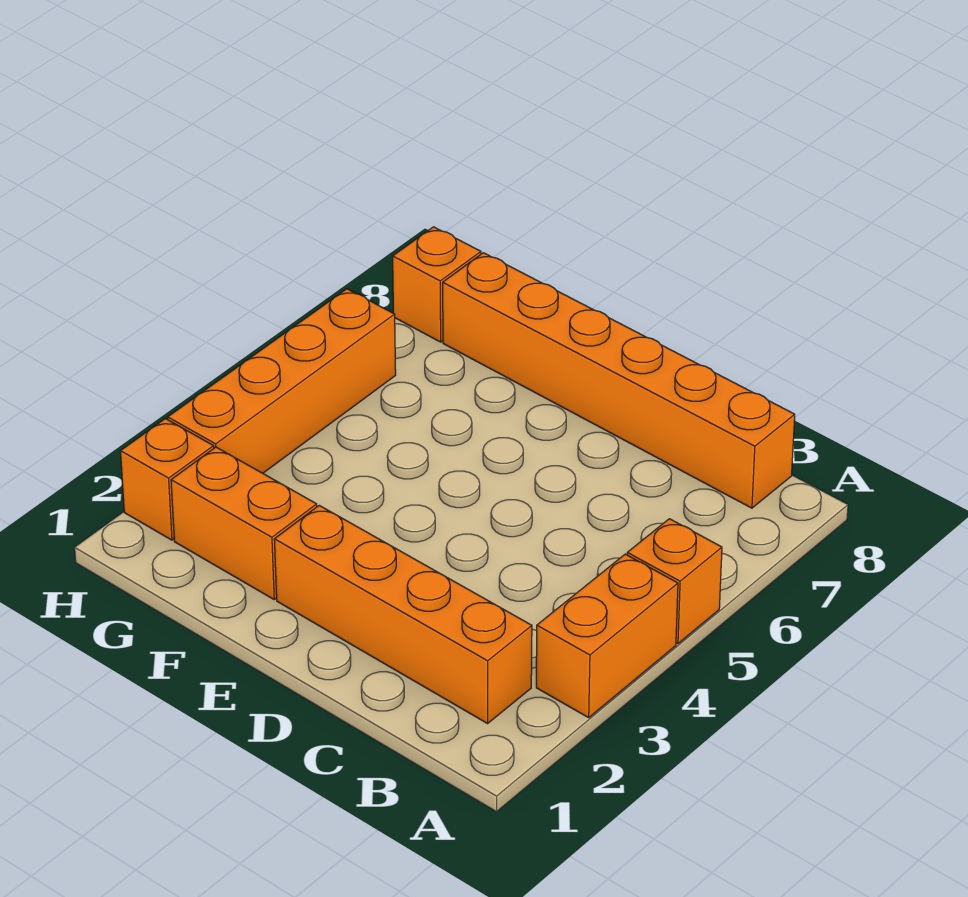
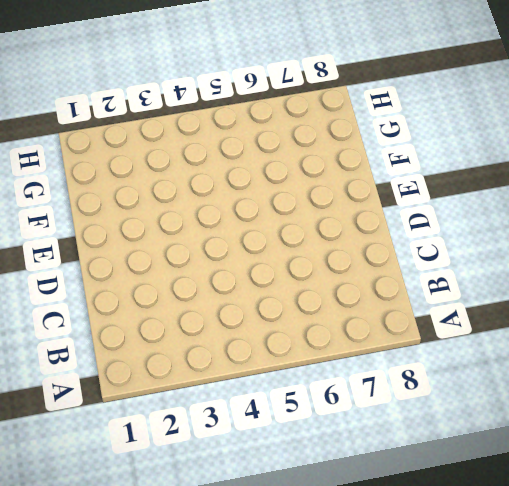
none -> orange brick A3:A4 level 1
none -> orange brick A5 level 1

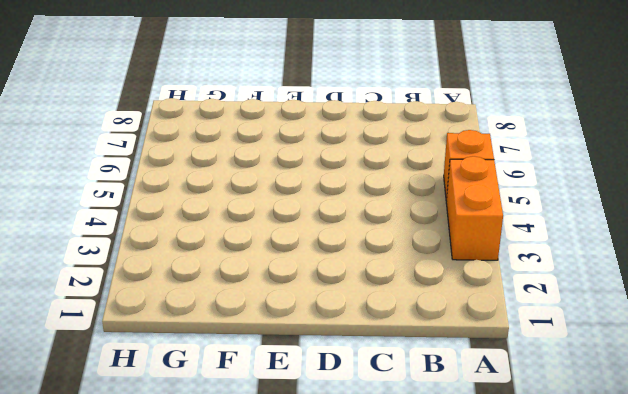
none -> orange brick B2:E2 level 1
none -> orange brick B8:G8 level 1

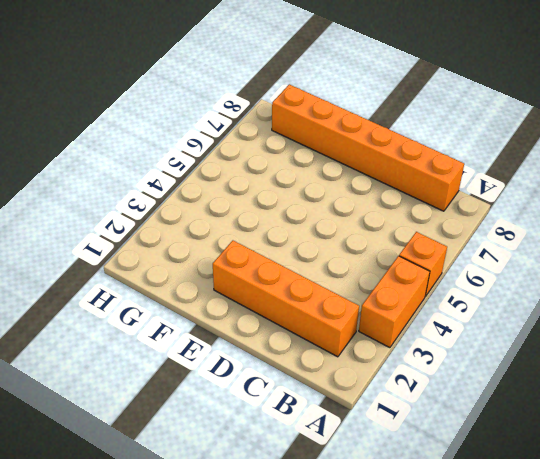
none -> orange brick F2:G2 level 1
none -> orange brick H2 level 1

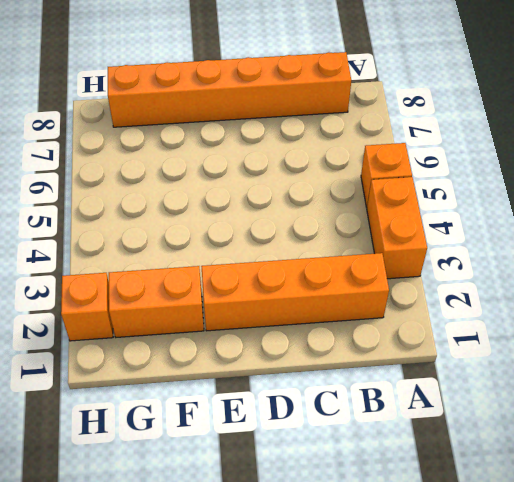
none -> orange brick H3:H6 level 1
none -> orange brick H8 level 1

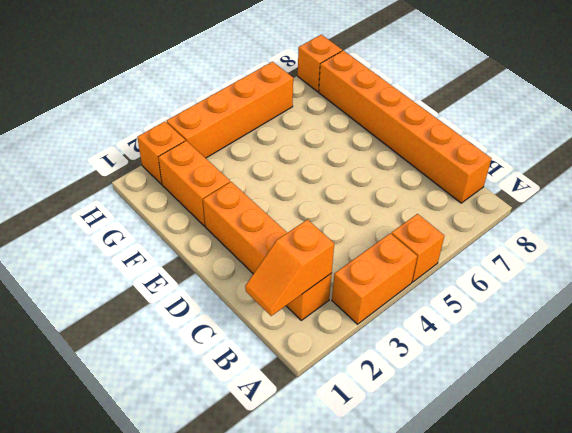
orange slope B1:B2 level 2 top 2 -> none

